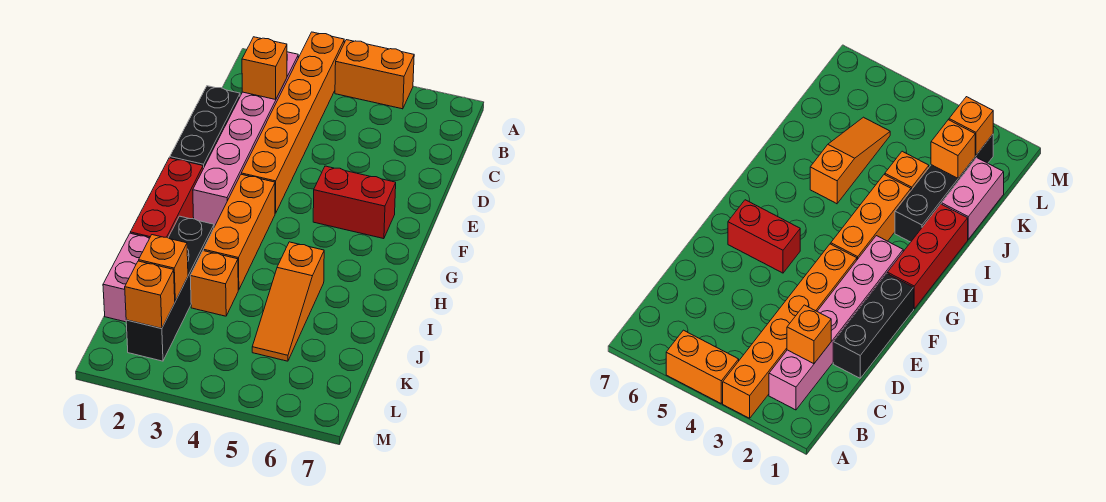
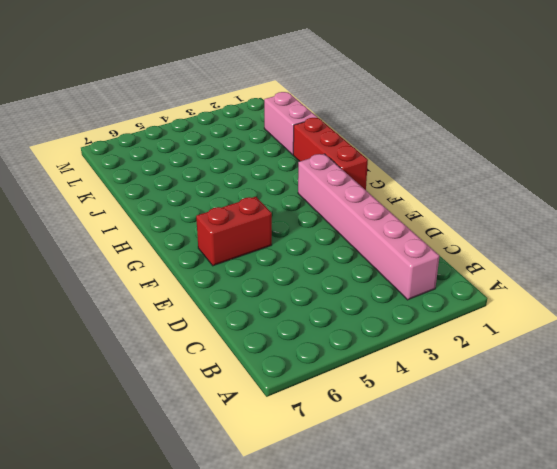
none -> orange brick A3:F3 level 1
none -> orange brick A4:A5 level 1
none -> black brick D1:F1 level 1

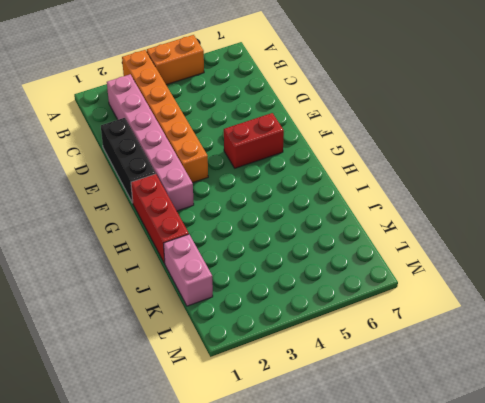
none -> orange brick G3:I3 level 1
none -> black brick I2:L2 level 1
none -> orange slope I5:K5 level 1 top I

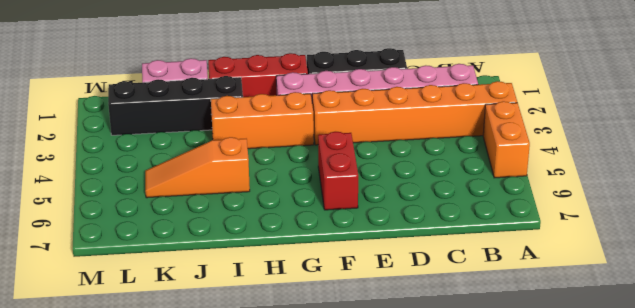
none -> orange brick J3 level 1
none -> orange brick C2 level 2
none -> orange brick K2 level 2

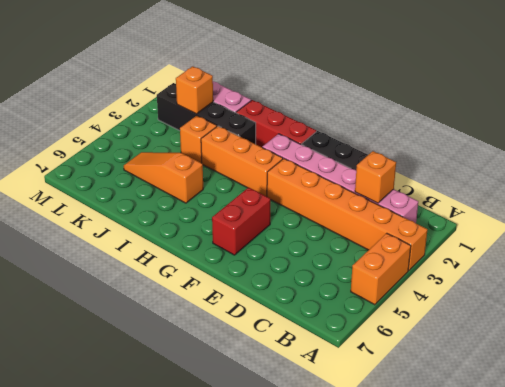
none -> orange brick L2 level 2

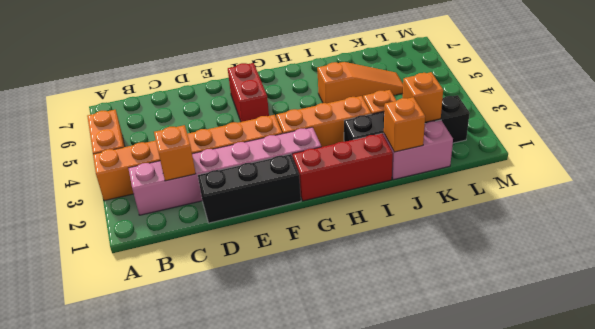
orange brick J1 level 2 -> orange brick L2 level 2

